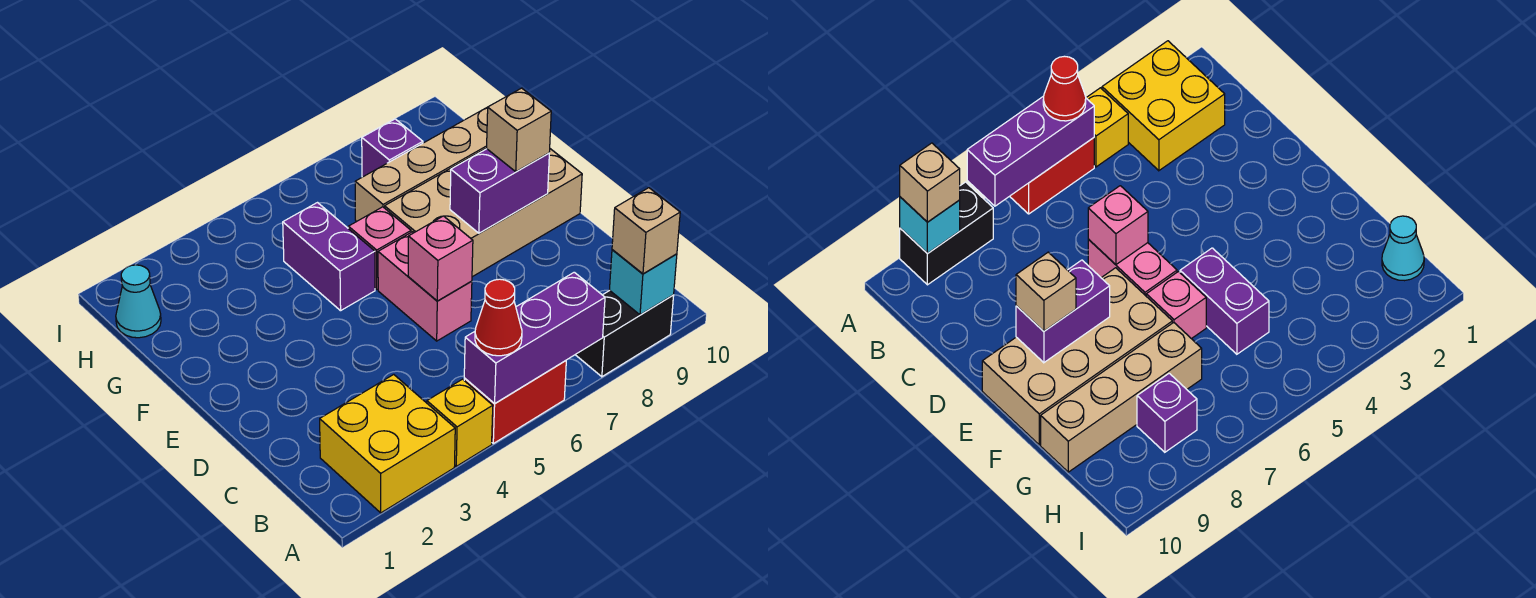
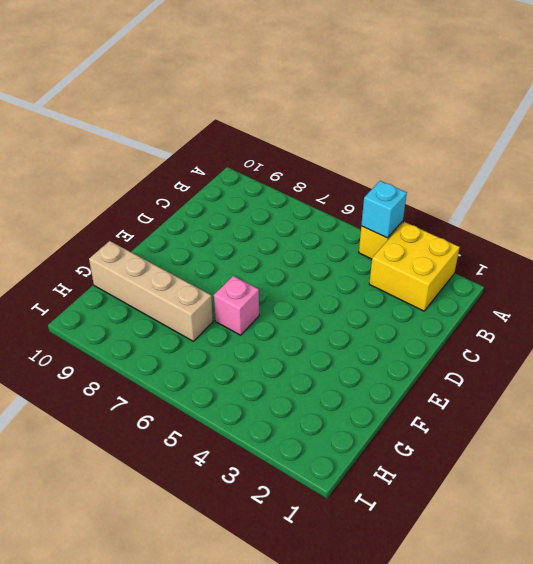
cyan brick A4 level 2 -> cyan brick A9 level 2
none -> red brick A5:A6 level 1
none -> black brick A8:A9 level 1
none -> pink brick D6:E6 level 1

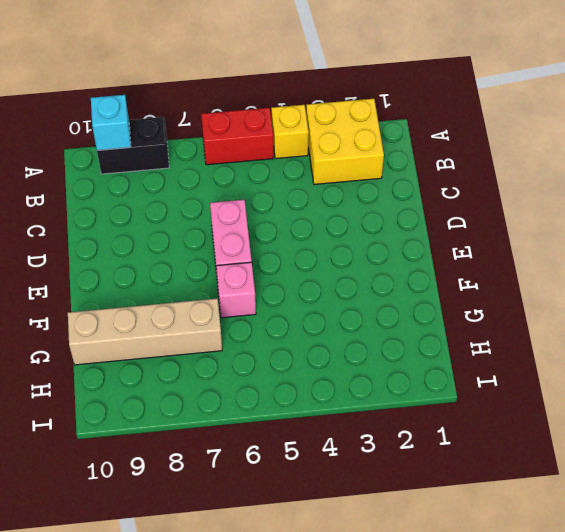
none -> tan brick E7:F10 level 1
none -> purple brick F5:G5 level 1
none -> cyan cone H1 level 1

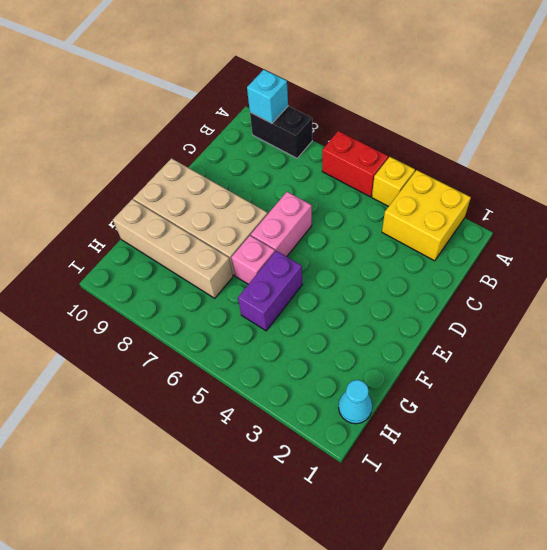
none -> purple brick H8 level 1
none -> purple brick A5:A7 level 2
none -> pink brick D6 level 2

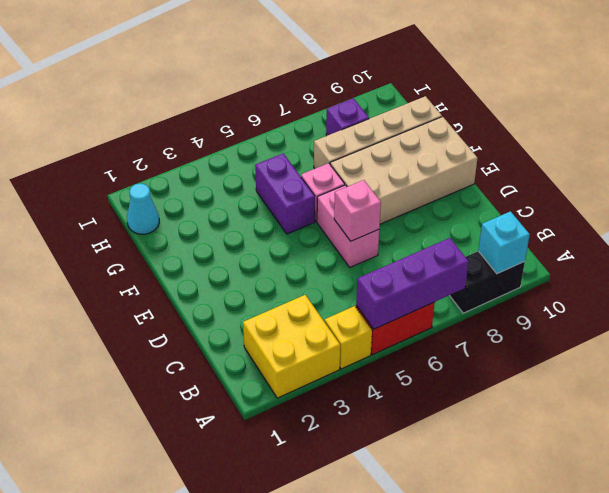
none -> purple brick E8:E9 level 2
none -> red cone A5 level 3
none -> tan brick A9 level 3

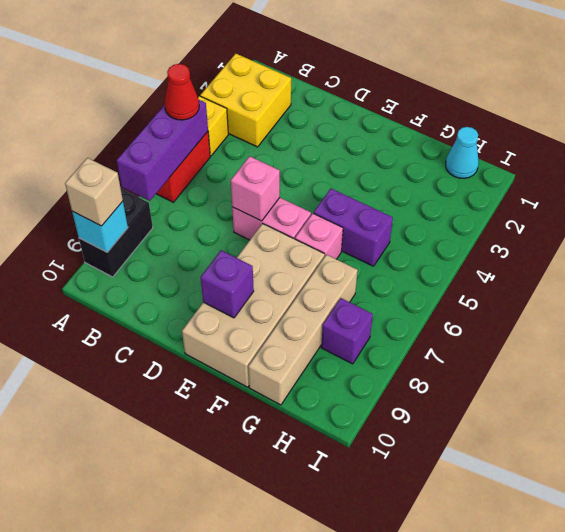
purple brick E9 level 2 -> purple brick E8:E9 level 2
none -> tan brick E9 level 3

